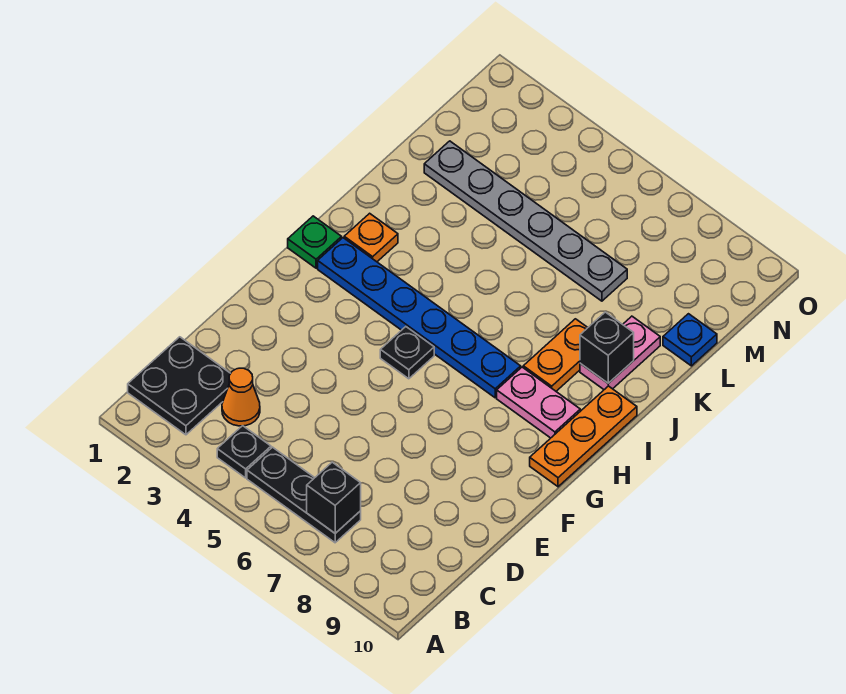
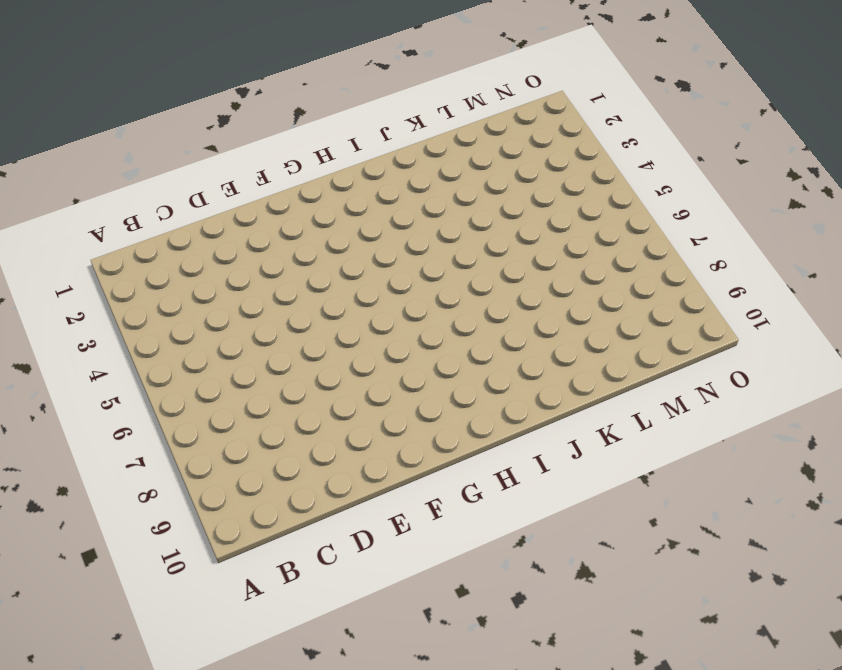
none -> black plate B1:C2 level 1
none -> black plate B4 level 1
none -> black plate B5:B7 level 1

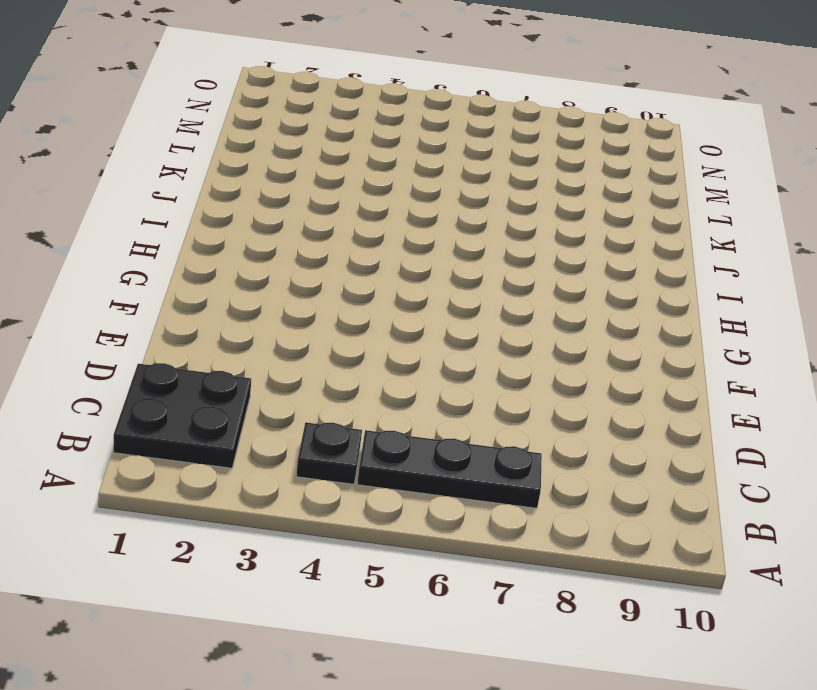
none -> orange cone C3 level 1
none -> black plate G5 level 1
none -> orange plate G10:I10 level 1

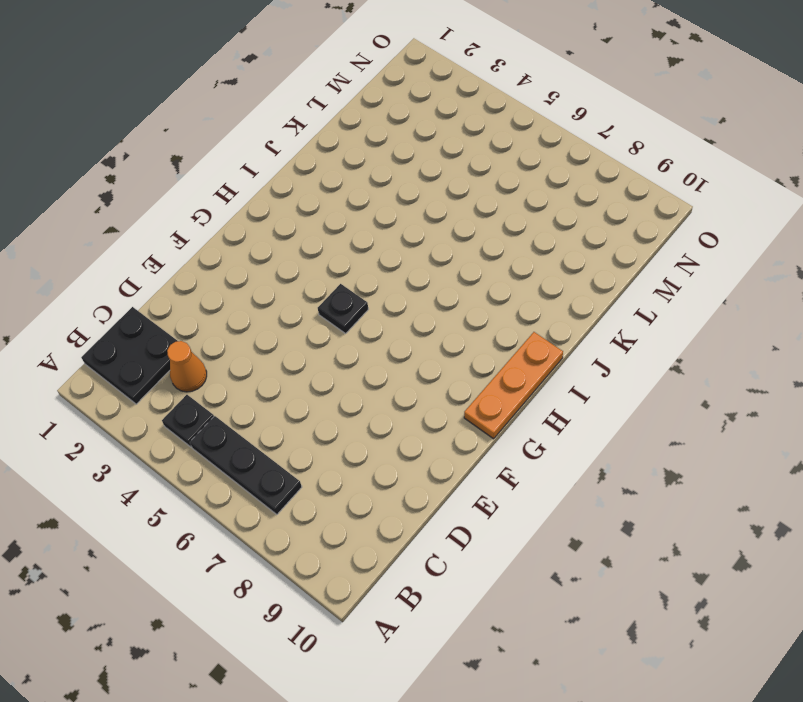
none -> green plate H1 level 1
none -> blue plate H2:H7 level 1
none -> pink plate H8:H9 level 1

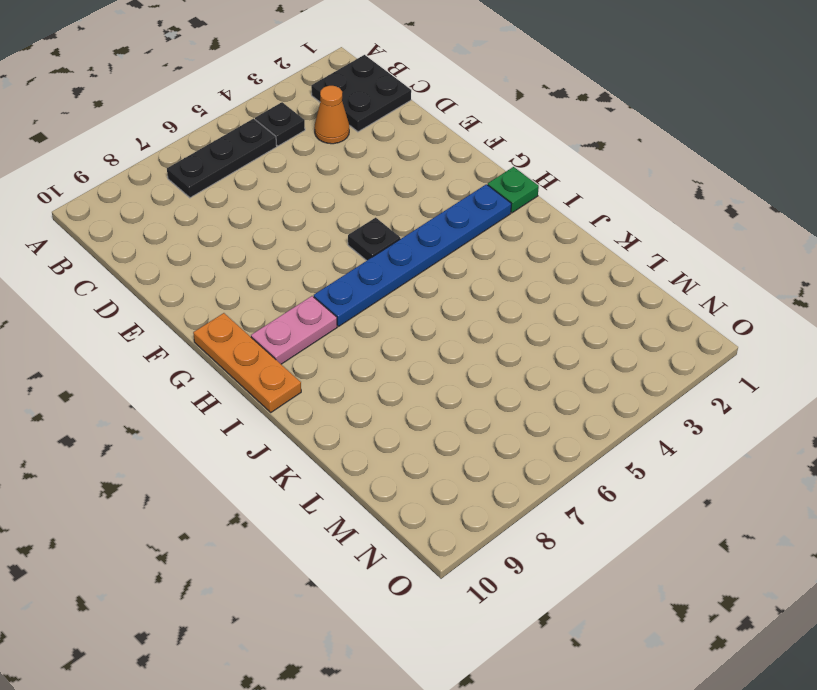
none -> orange plate I2 level 1
none -> orange plate I8:J8 level 1
none -> pink plate J9:K9 level 1

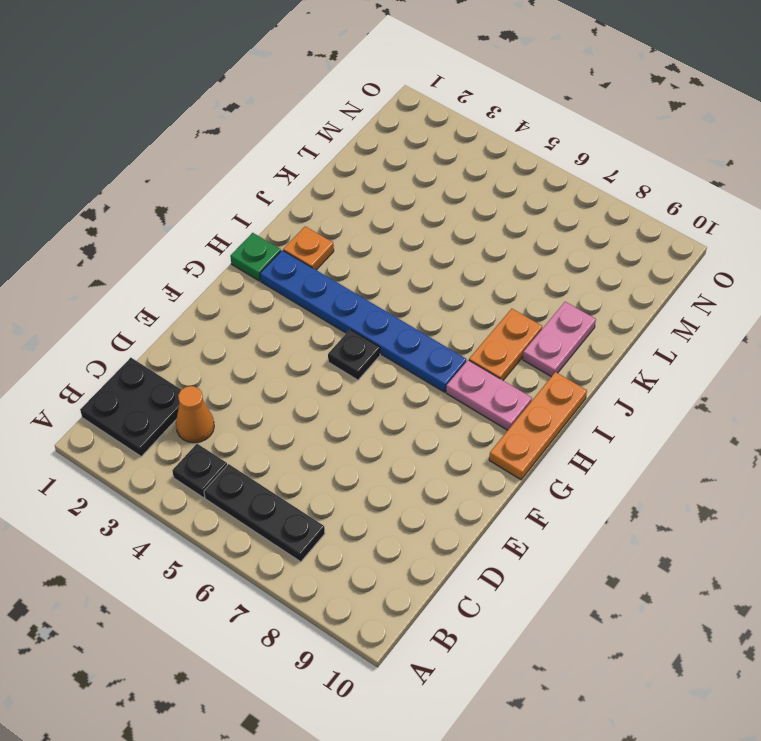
none -> grey plate L2:L7 level 1
none -> blue plate L10 level 1
none -> black brick B7 level 2

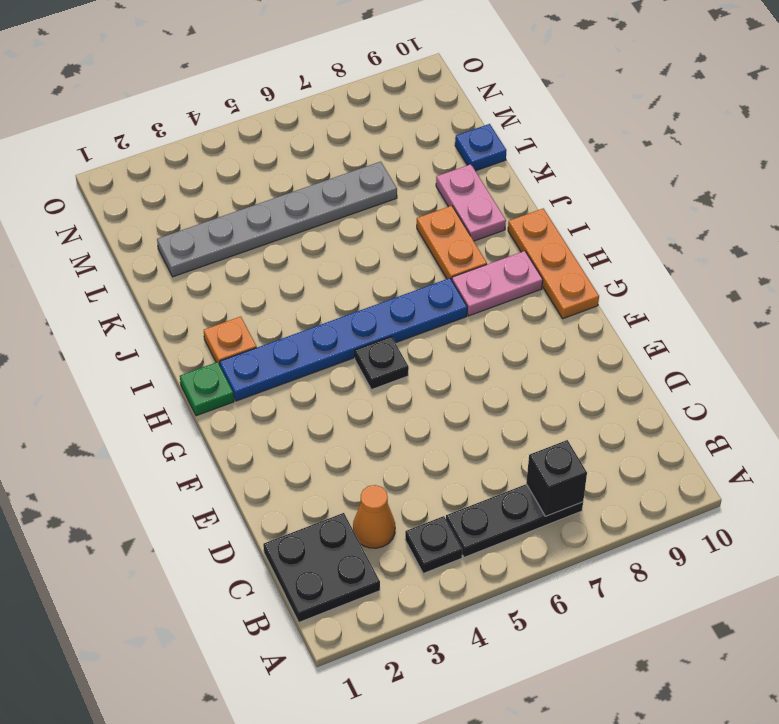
none -> black brick J9 level 2

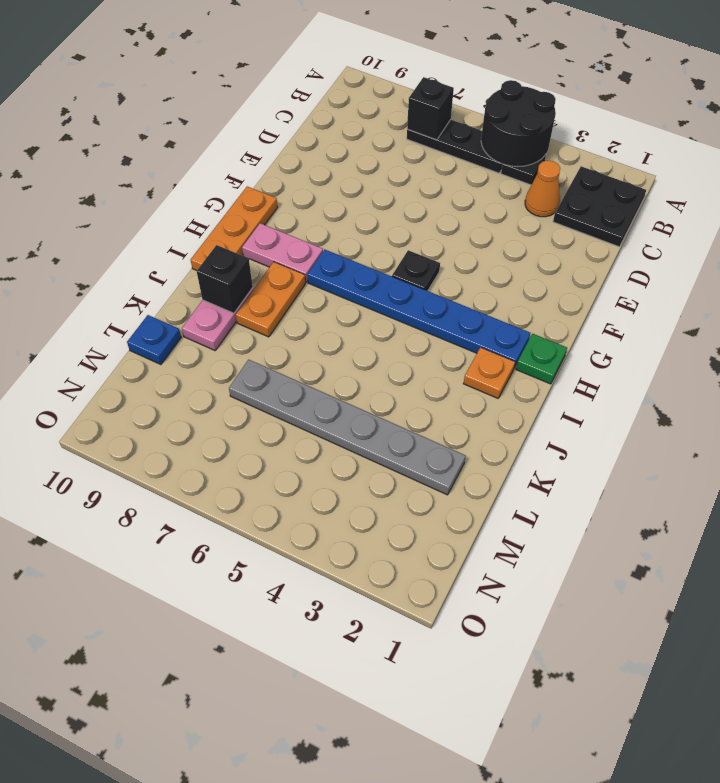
black round brick A4:B5 level 2 -> none

